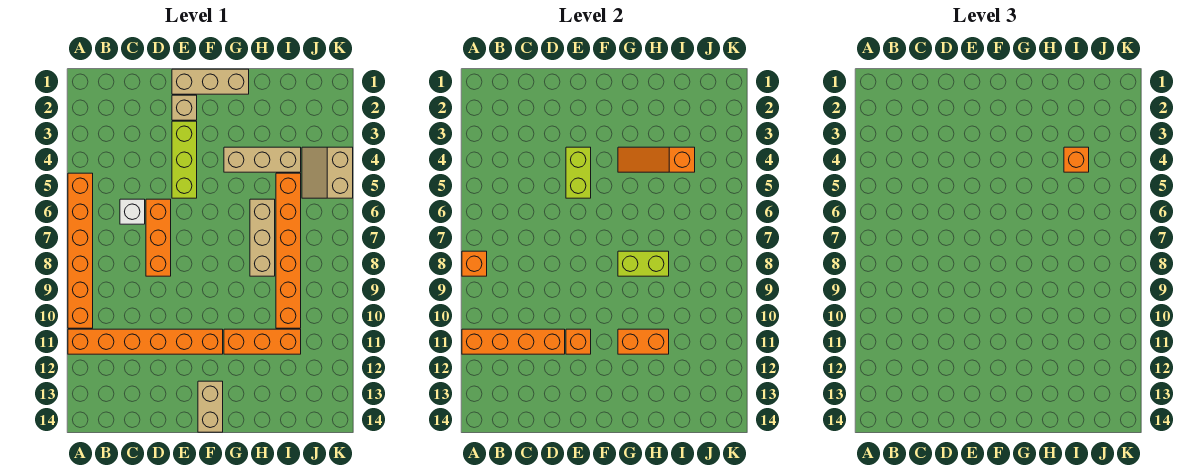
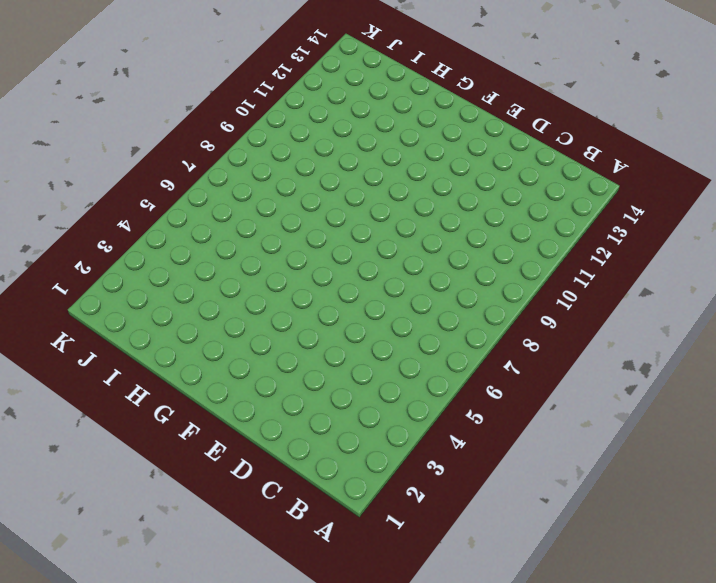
none -> orange brick A5:A10 level 1
none -> orange brick A11:F11 level 1
none -> white brick C6 level 1

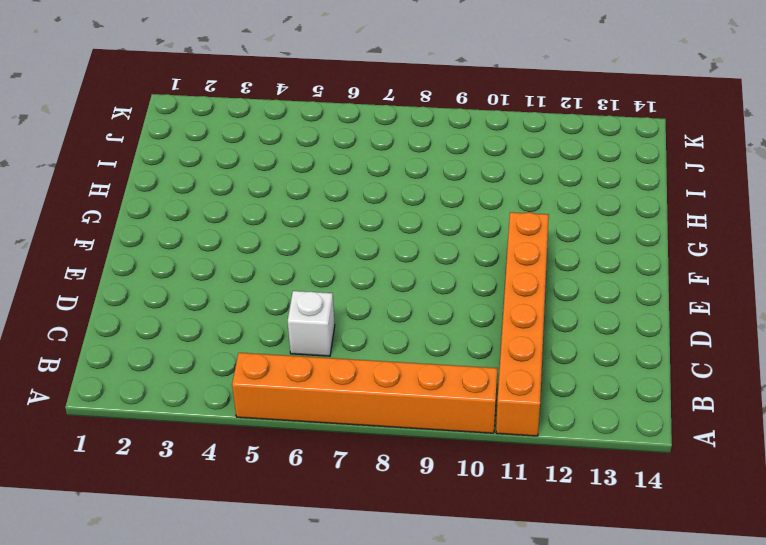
none -> orange brick D6:D8 level 1
none -> tan brick E1:G1 level 1
none -> tan brick E2 level 1

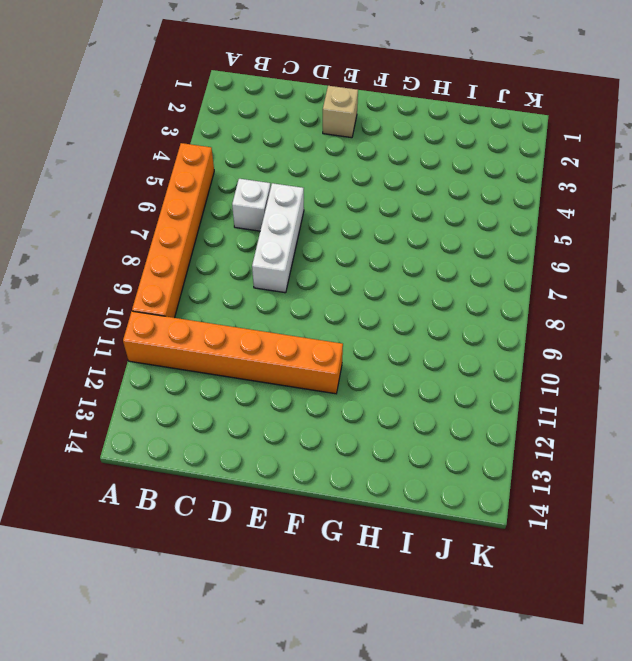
white brick D6:D8 level 1 -> orange brick D6:D8 level 1
none -> tan brick E1:G1 level 1
none -> lime brick E3:E5 level 1
none -> tan brick F13:F14 level 1

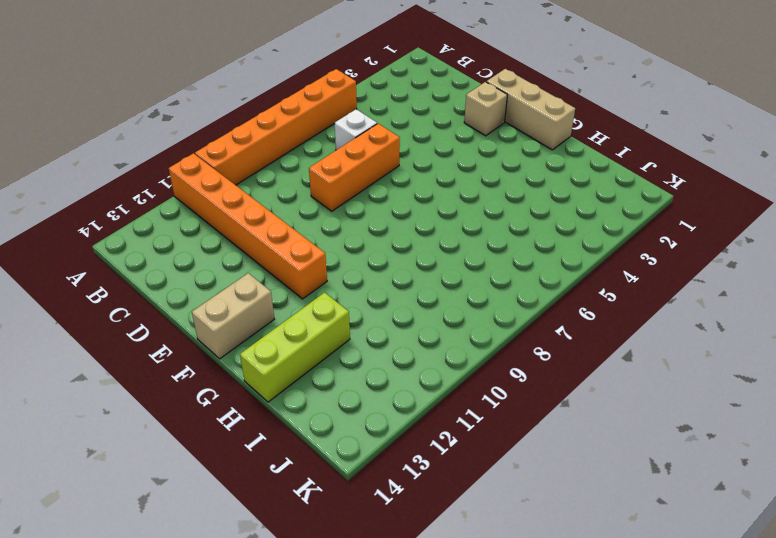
lime brick H12:H14 level 1 -> lime brick E3:E5 level 1
none -> tan brick G4:I4 level 1
none -> orange brick G11:I11 level 1
none -> tan brick H6:H8 level 1

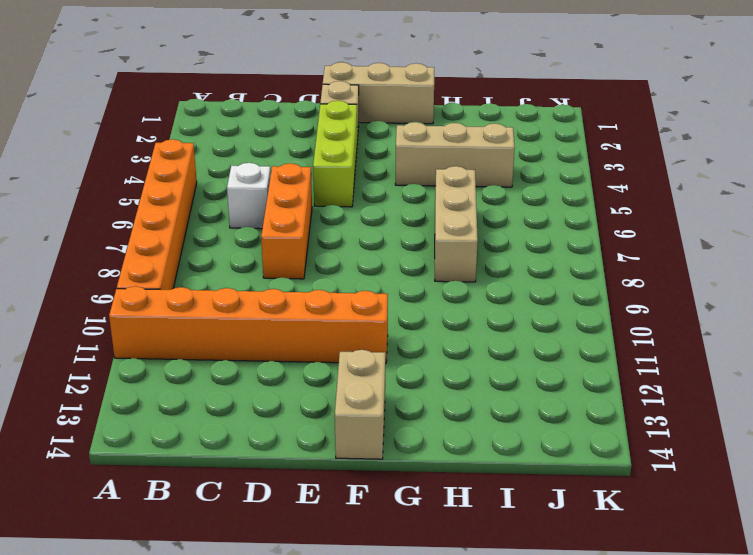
none -> orange brick G11:I11 level 1
none -> orange brick I5:I10 level 1
none -> tan slope J4:K5 level 1 top K

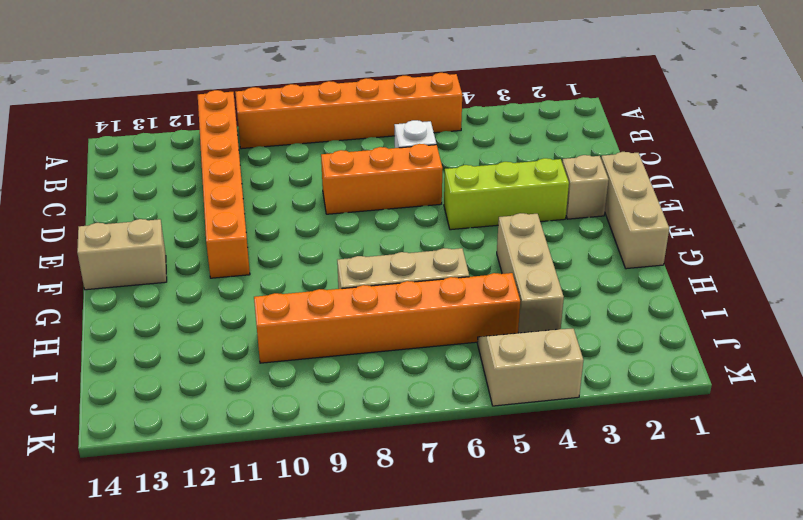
none -> orange brick G11:I11 level 1
none -> orange brick A8 level 2
none -> orange brick A11:D11 level 2

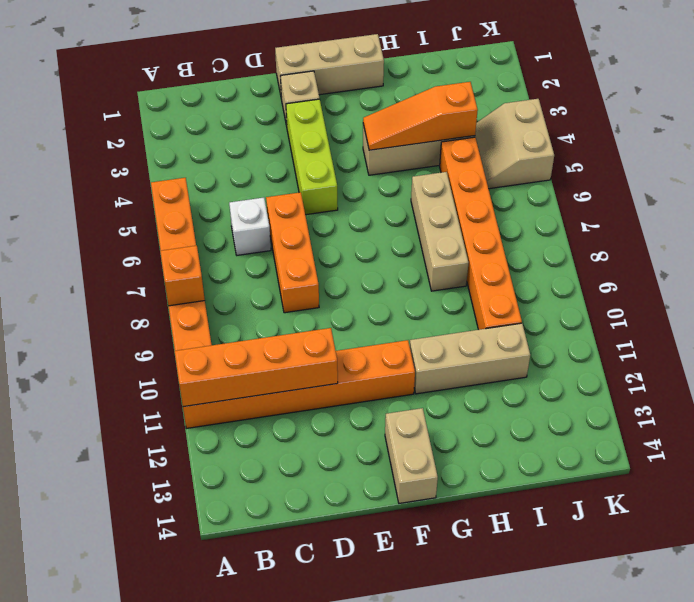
tan brick G11:I11 level 1 -> orange brick G11:I11 level 1
none -> lime brick E4:E5 level 2
none -> orange brick E11 level 2
none -> lime brick G8:H8 level 2

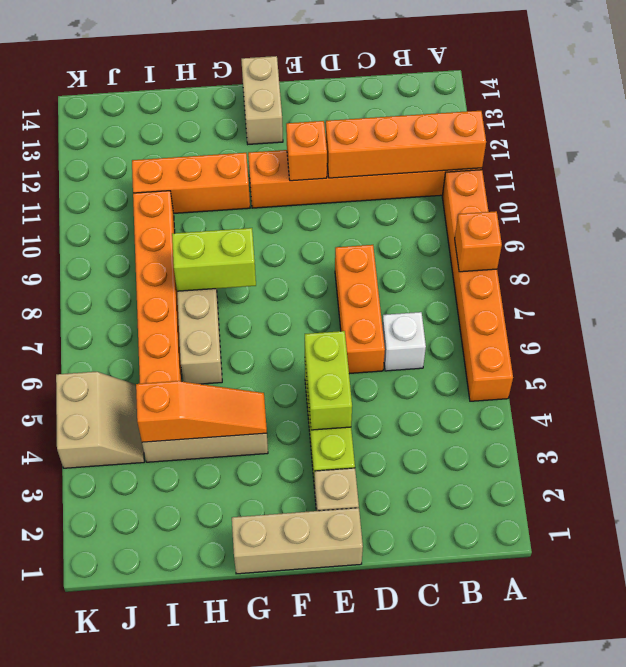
none -> orange brick G11:H11 level 2
none -> orange brick I4 level 3

